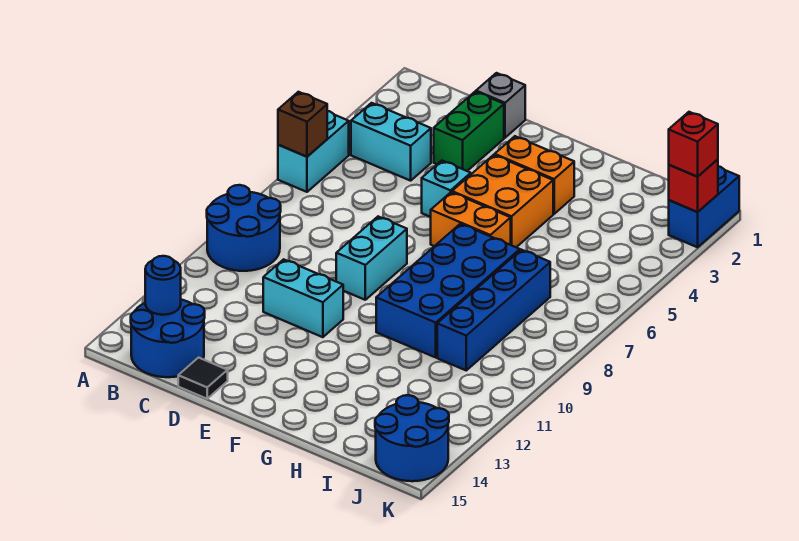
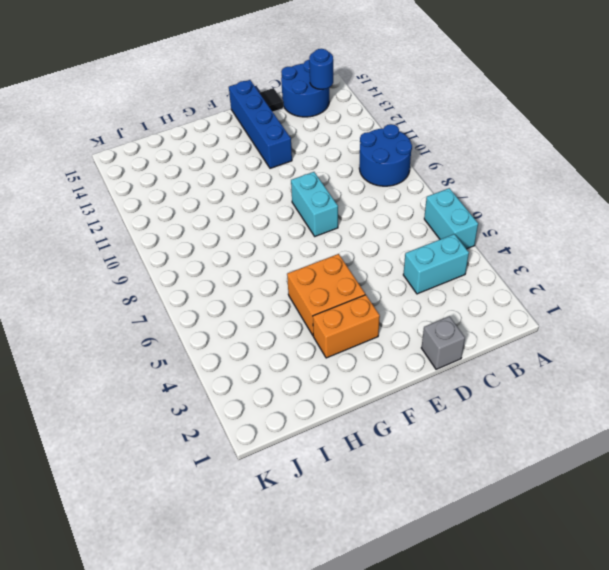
blue brick E12:E15 level 1 -> blue brick I7:I10 level 1
none -> green brick D2:D3 level 1
none -> cyan brick D11:E11 level 1
none -> cyan brick E5 level 1

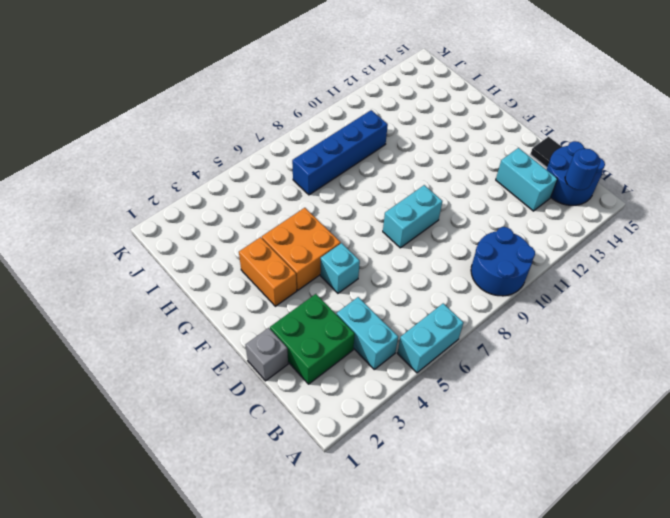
green brick C2:D3 level 1 -> green brick D2:D3 level 1
cyan brick C13:D13 level 1 -> cyan brick D11:E11 level 1
none -> orange brick F6:G6 level 1
none -> blue brick G7:H10 level 1
none -> blue round brick J14:K15 level 1

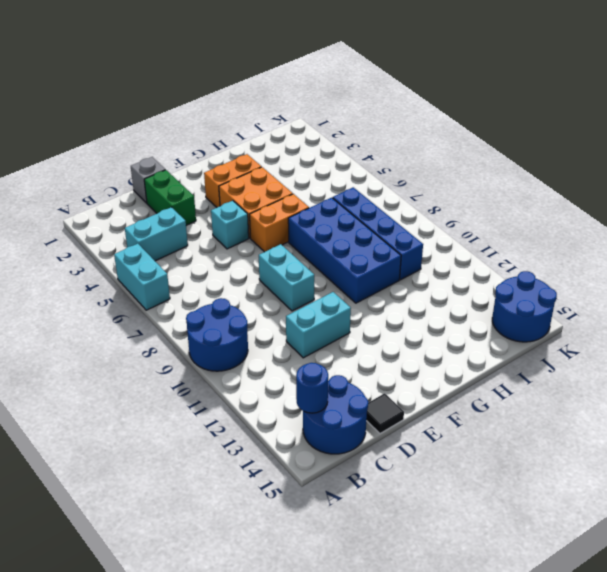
none -> blue brick K1:K2 level 1
none -> brown brick A6 level 2
none -> red brick K2 level 2

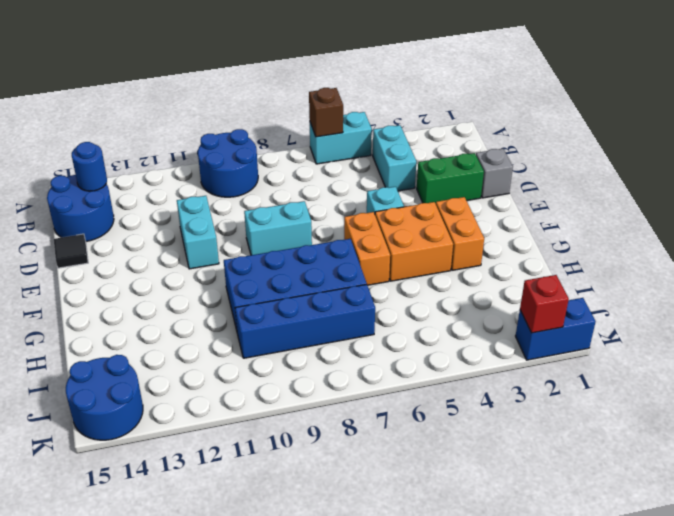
none -> red brick K2 level 3

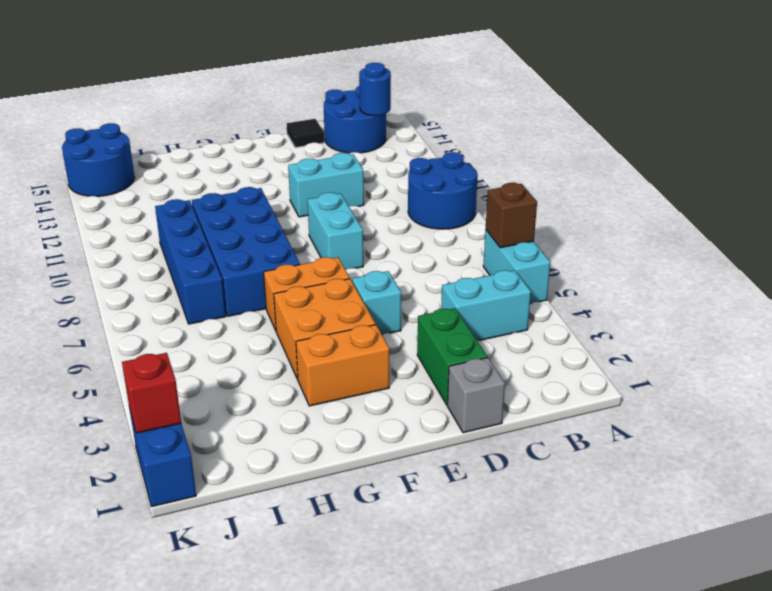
none -> red brick K2 level 3

